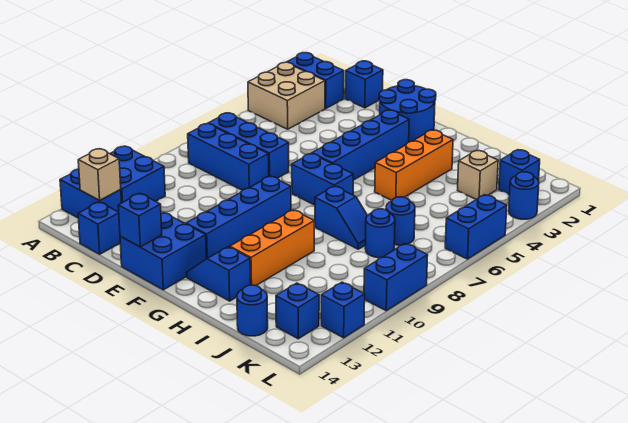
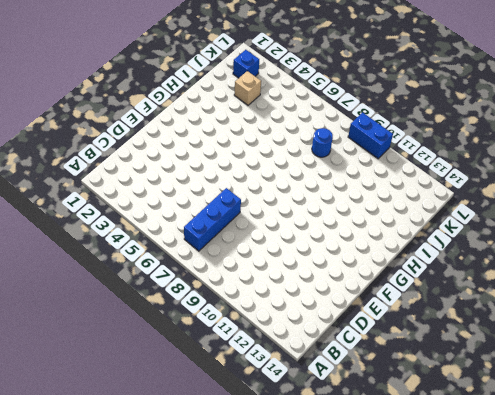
none -> blue brick A2:B2 level 1
none -> tan brick A3:B4 level 1
none -> blue brick A11:B12 level 1

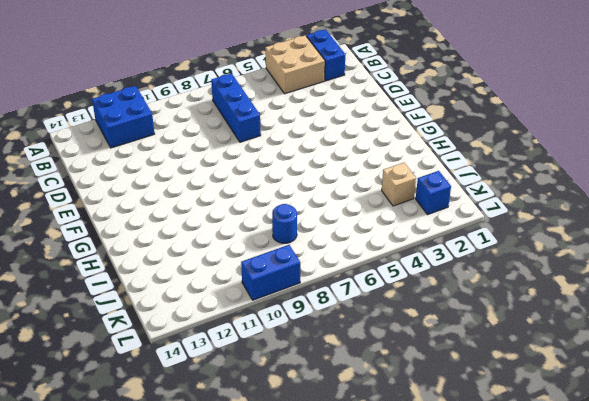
none -> blue brick A13:B13 level 1
none -> blue brick B8:D8 level 1
none -> blue brick C1 level 1

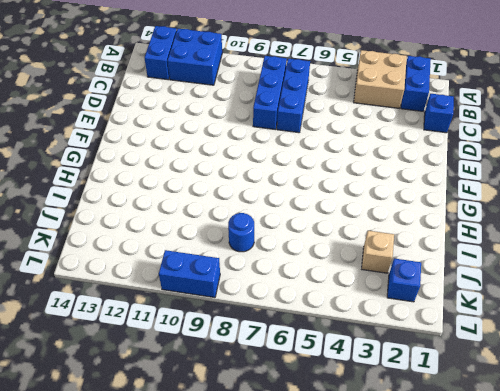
none -> blue brick C14 level 1
none -> blue round brick E1:F2 level 1
none -> blue brick E13:F14 level 1

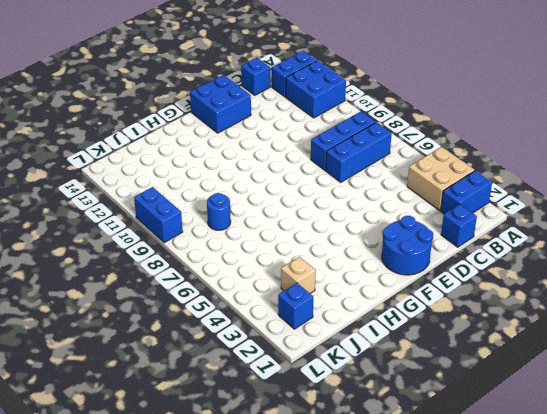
none -> blue brick F3:F6 level 1
none -> blue brick F7:G7 level 1
none -> blue brick F9:F12 level 1

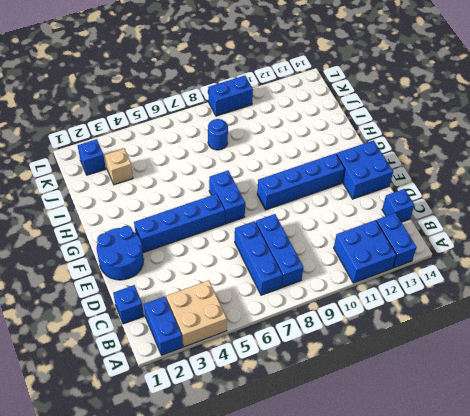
none -> blue slope G13:H13 level 1 top H
none -> orange brick H3:H5 level 1
none -> blue slope H8:I8 level 1 top H

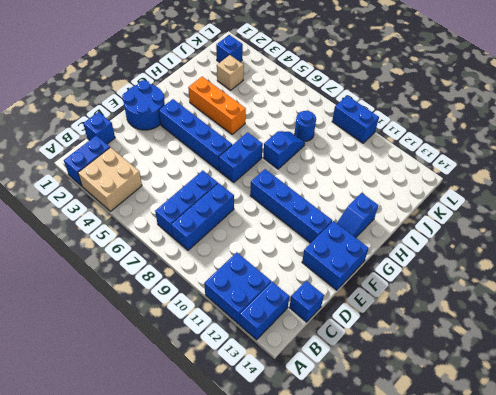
none -> orange brick H10:H12 level 1
none -> blue round brick J7 level 1
none -> blue round brick J14 level 1

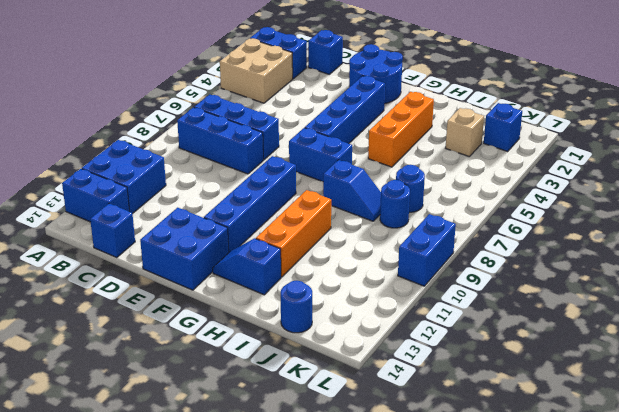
none -> blue brick K13 level 1
none -> blue round brick L3 level 1
none -> blue brick L5:L6 level 1

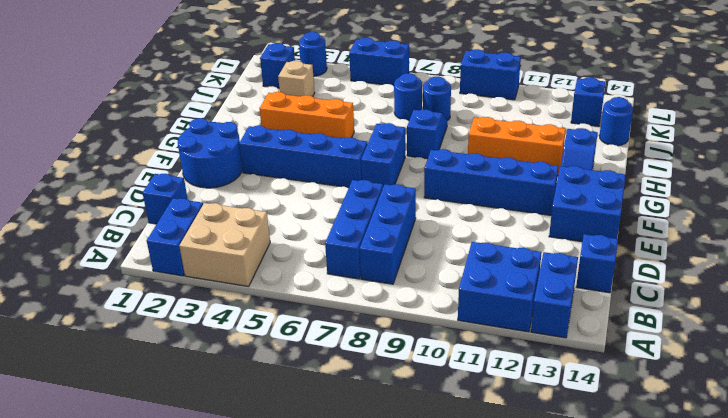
none -> blue brick L12 level 1
none -> tan brick B13 level 2
none -> blue brick E14 level 2

